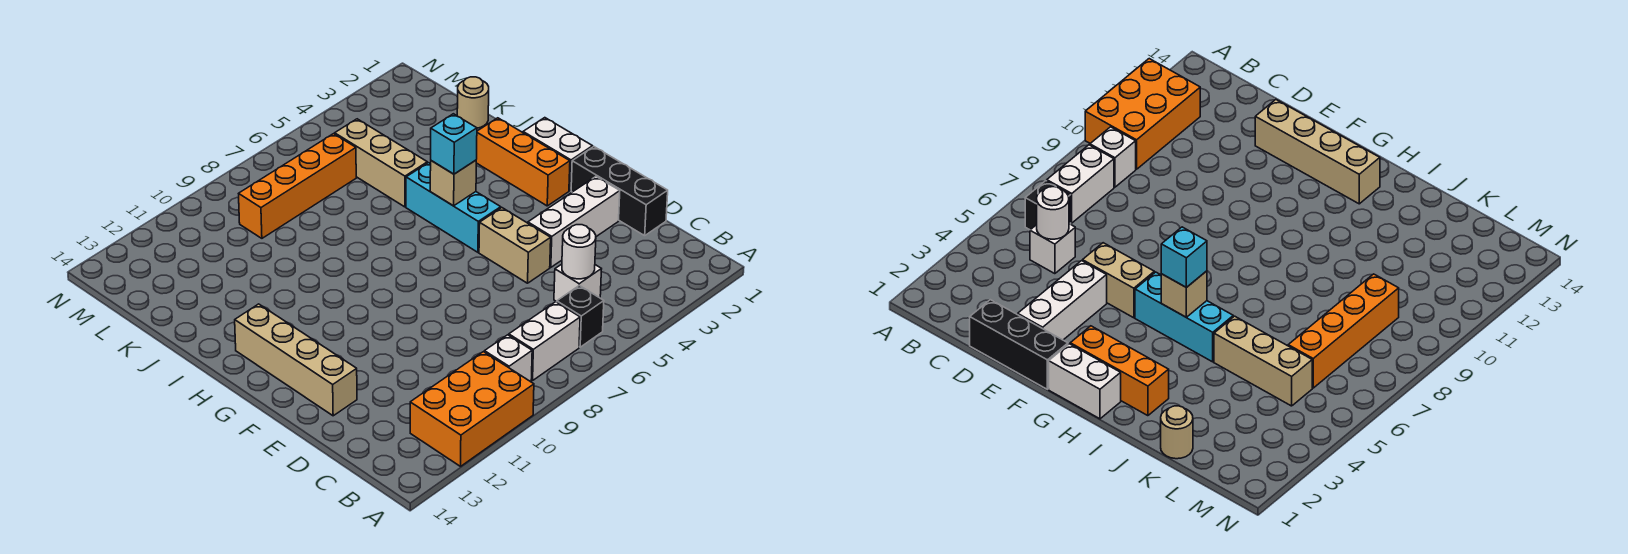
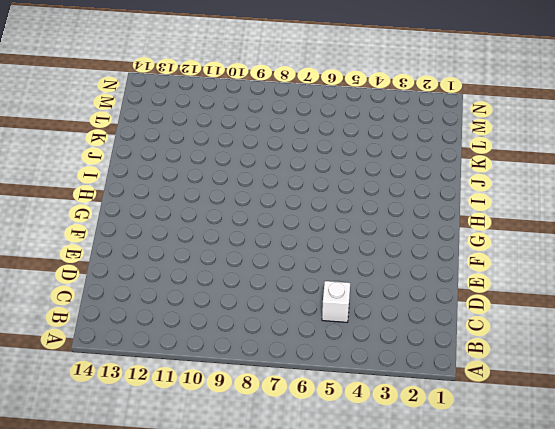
none -> orange brick A10:B12 level 1
none -> black brick B6 level 1
none -> white brick B7:B8 level 1

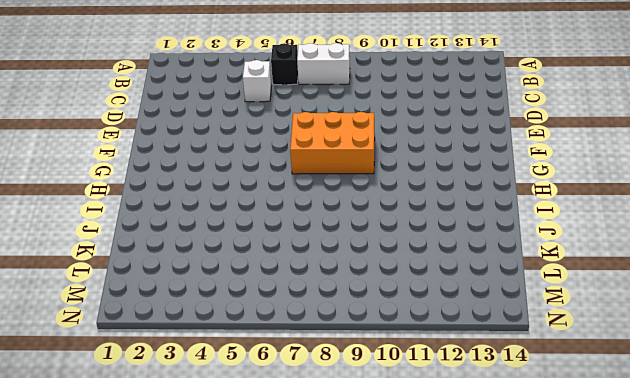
orange brick F7:G9 level 1 -> orange brick A10:B12 level 1
none -> white brick B9 level 1
none -> black brick D1:F1 level 1
none -> white brick E2:E4 level 1

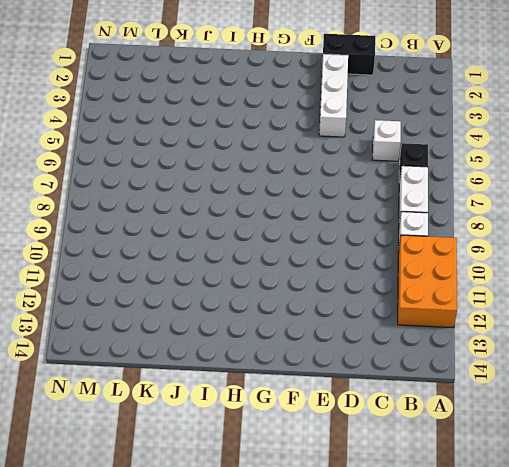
black brick D1:E1 level 1 -> black brick D1:F1 level 1
none -> tan brick E5:F5 level 1
none -> tan brick E13:H13 level 1
none -> white brick G1:H1 level 1

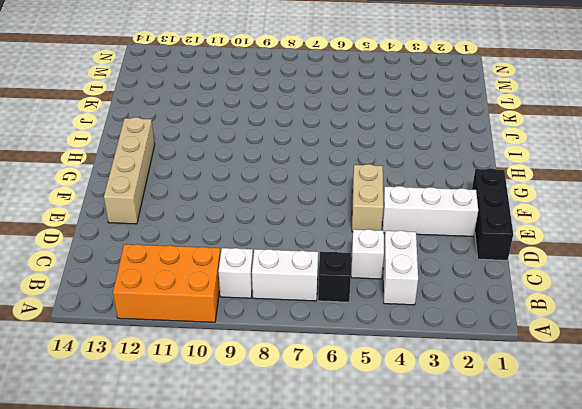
white brick B4:C4 level 1 -> white brick G1:H1 level 1
none -> orange brick G2:I2 level 1
none -> cyan brick G5:I5 level 1
none -> tan brick J5:L5 level 1

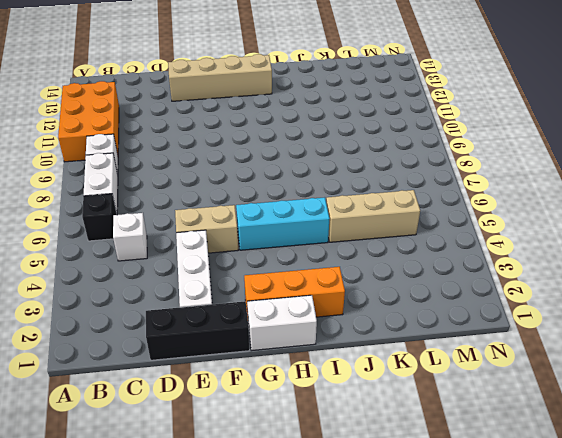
none -> tan round brick K1 level 1
none -> orange brick L6:L9 level 1
none -> white round brick C5 level 2

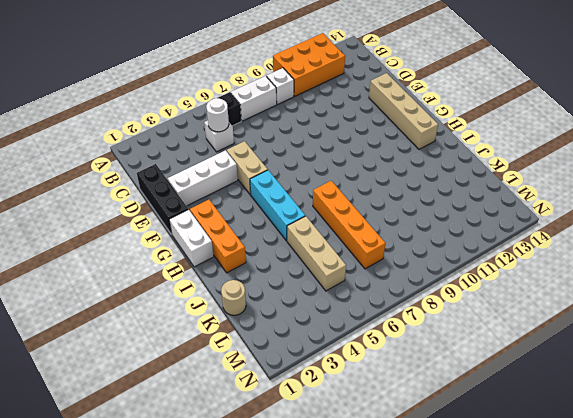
orange brick I7:L7 level 1 -> orange brick L6:L9 level 1
none -> tan brick H5 level 2
none -> cyan brick H5 level 3

